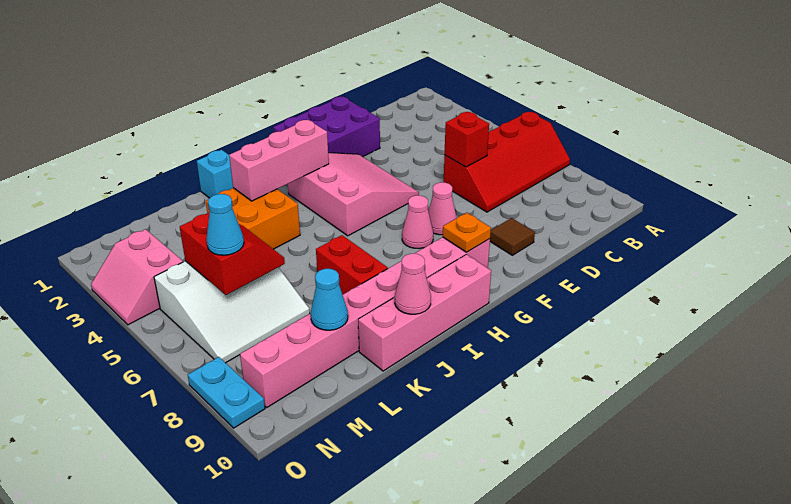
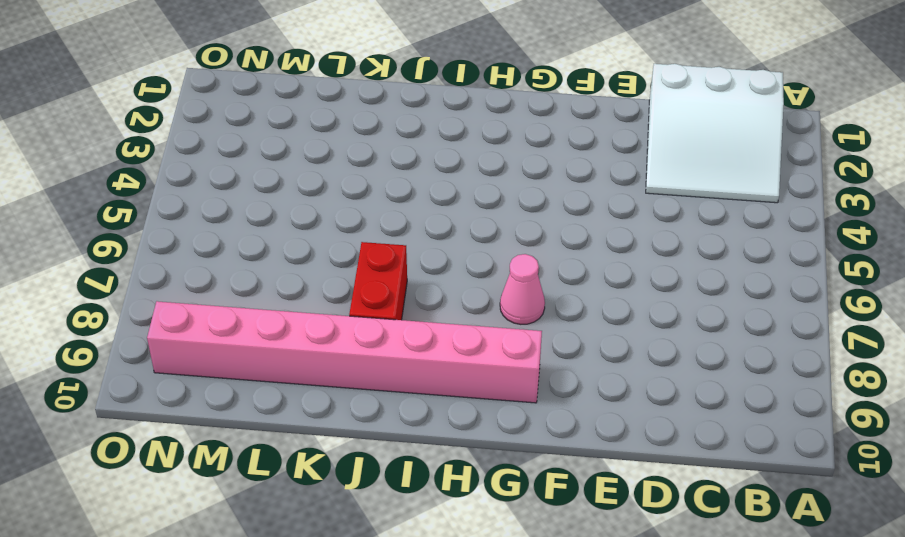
white slope B1:D3 level 1 top 1 -> white slope L5:N7 level 1 top 5
none -> red slope A6:D7 level 1 top 6
none -> purple brick E1:G2 level 1
none -> brown tile E9 level 1

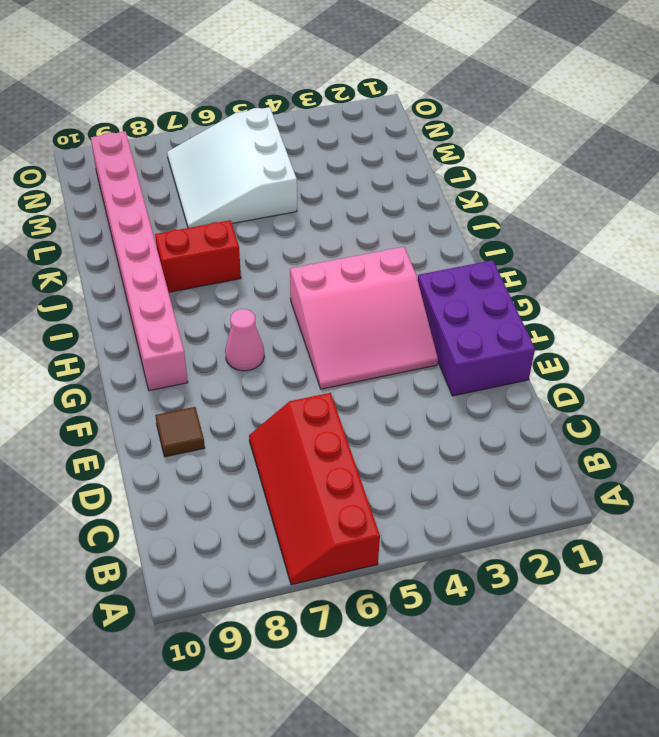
none -> pink cone F7 level 1
none -> pink brick H10:K10 level 1
none -> cyan brick J1 level 1

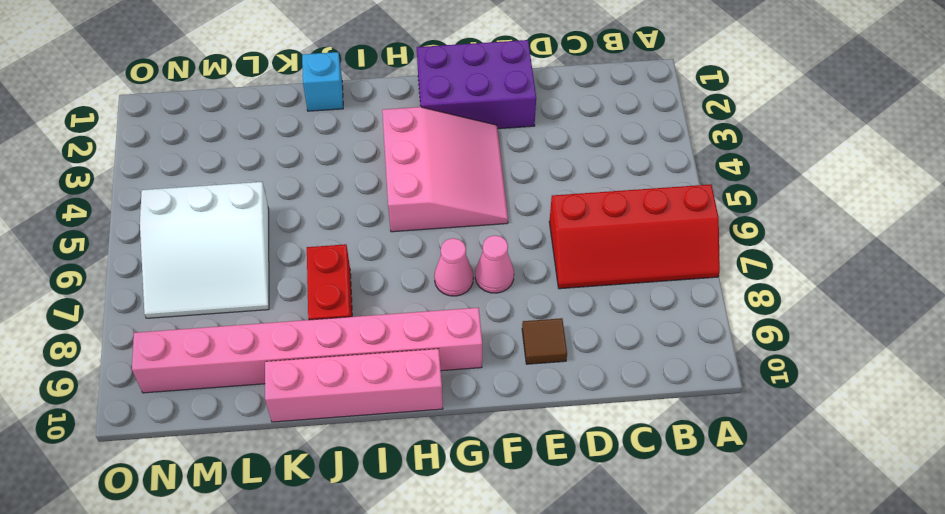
none -> orange brick J3:K4 level 1
none -> pink slope N3:O4 level 1 top N
none -> cyan plate O8:O9 level 1

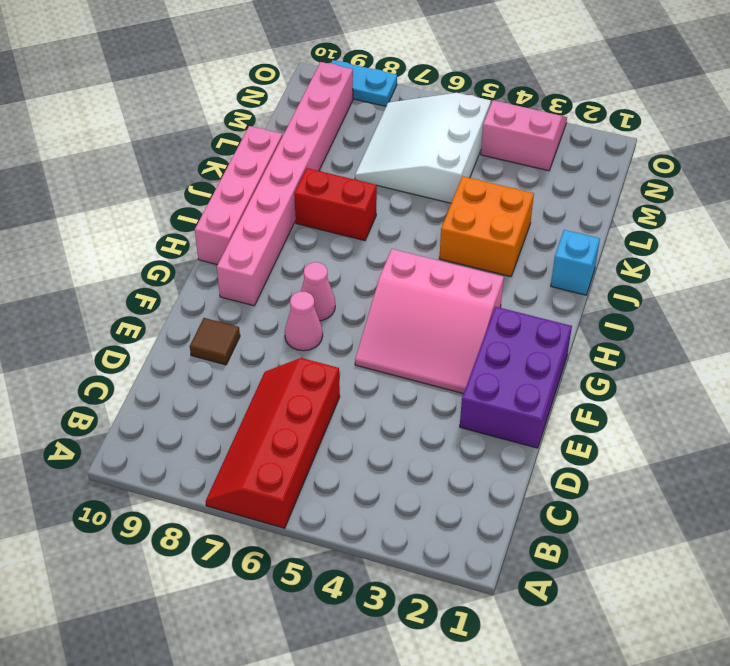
none -> red brick D6 level 2
none -> orange plate G9 level 2
none -> pink brick H3:J3 level 2

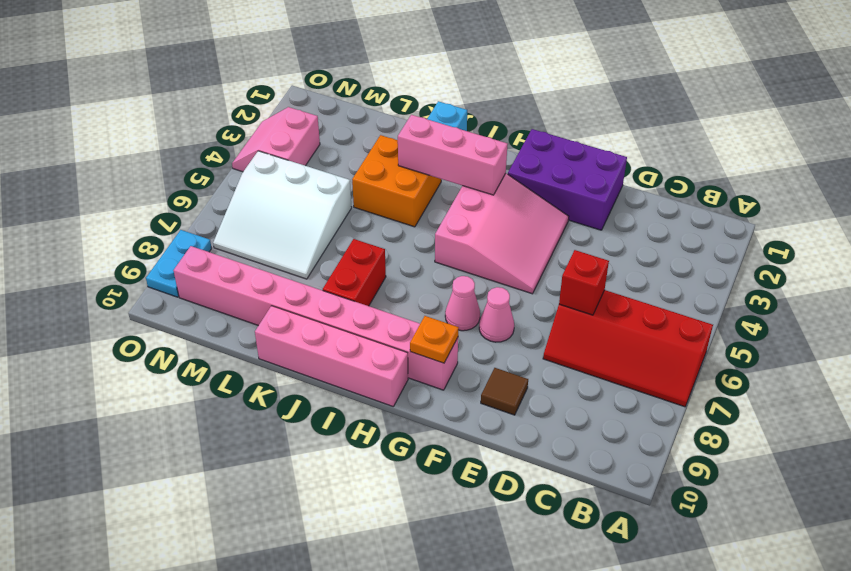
none -> pink cone J10 level 2
none -> red slope L5:M6 level 2 top M
none -> cyan cone L9 level 2

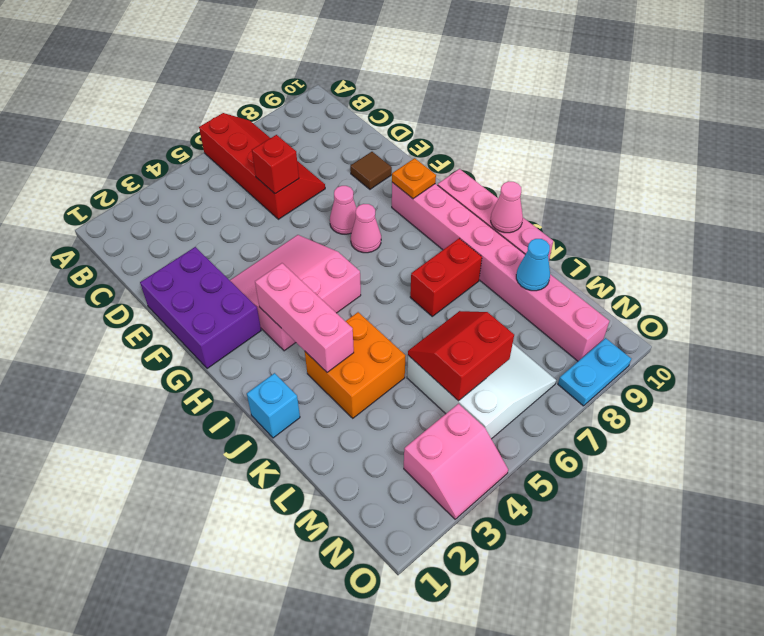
none -> cyan cone M6 level 3

